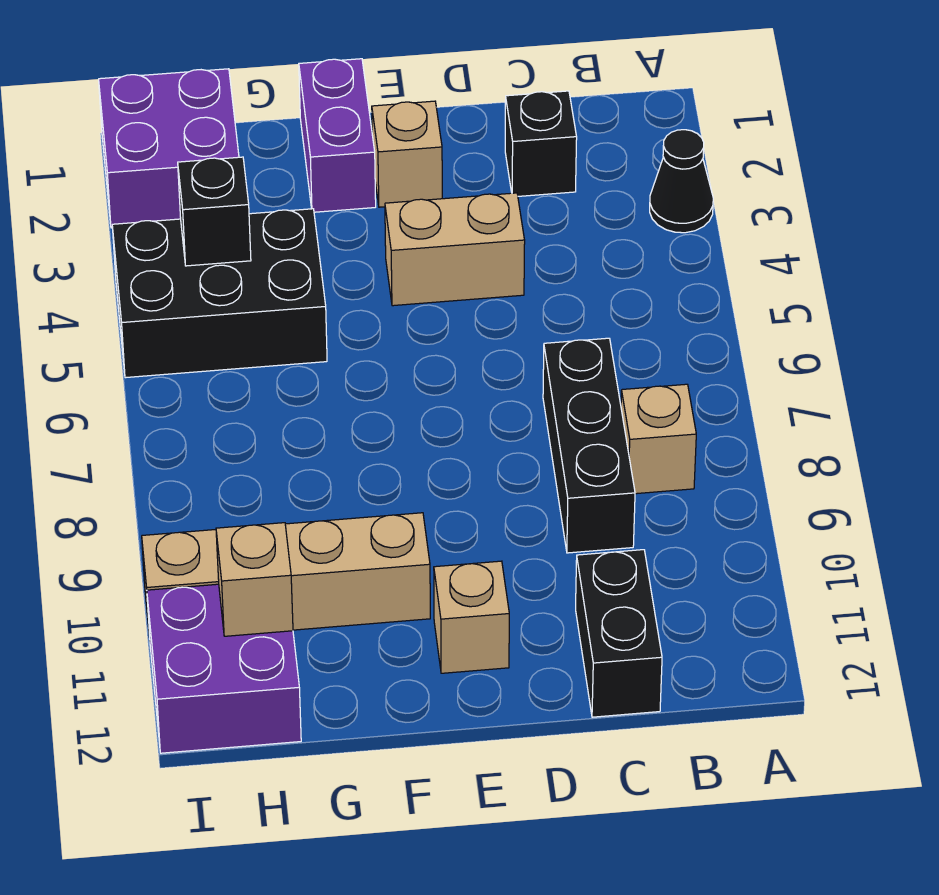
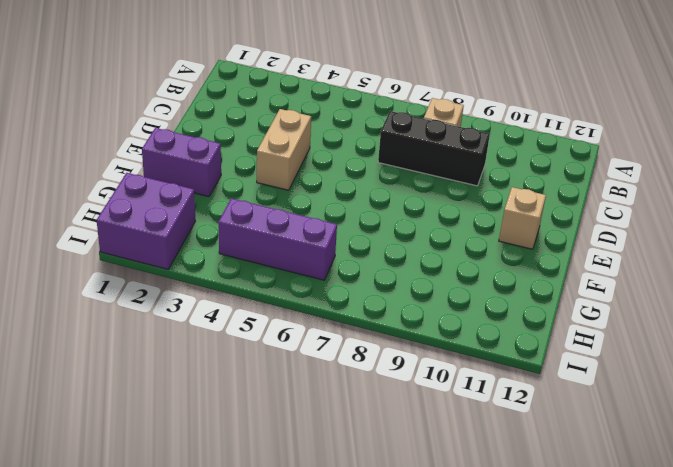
purple brick H4:H6 level 1 -> black brick G4:I5 level 1
none -> black cone A3 level 1
none -> black brick C2 level 1
none -> black brick C11:C12 level 1

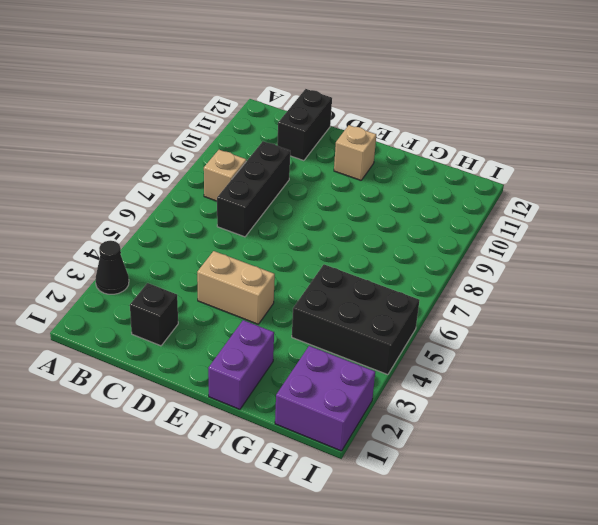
none -> tan brick E2 level 1
none -> tan brick F10:I10 level 1
none -> purple brick H11:I12 level 1

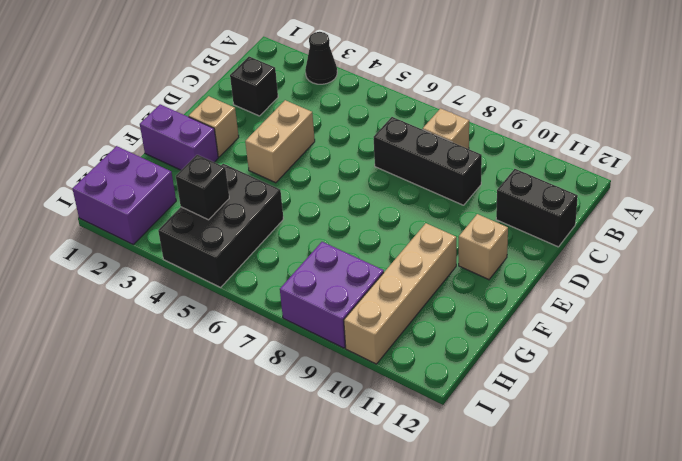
purple brick H8:I9 level 1 -> purple brick H11:I12 level 1
none -> tan brick H11 level 2

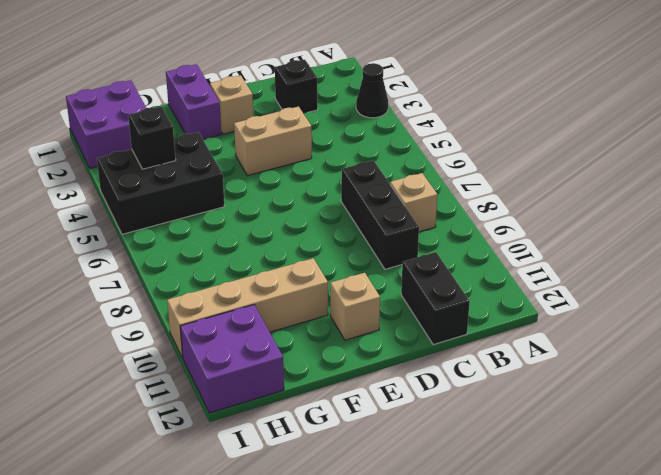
none -> tan brick H11 level 2

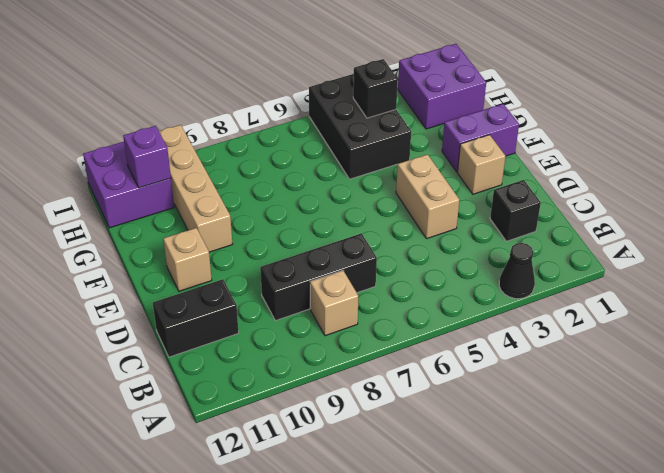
purple brick H11 level 2 -> tan brick H11 level 2

